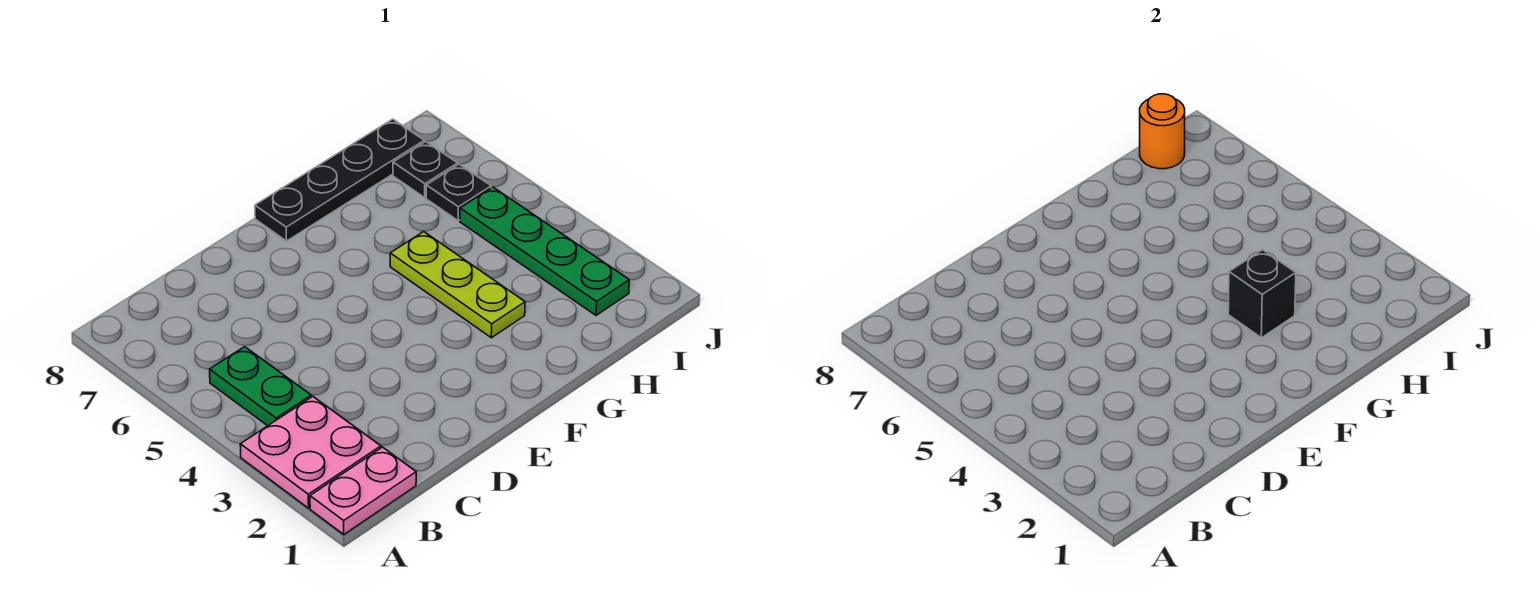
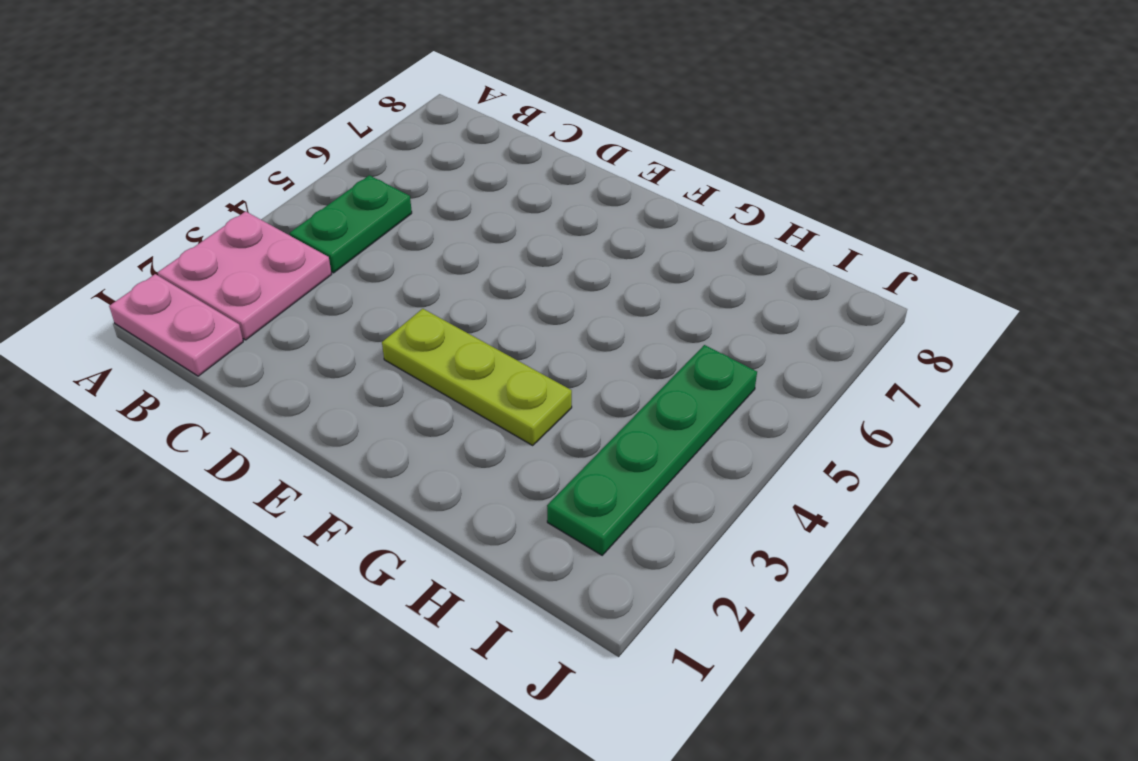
lime plate E3:G3 level 1 -> lime plate G3:G5 level 1
none -> black plate F8:I8 level 1
none -> black plate I6 level 1

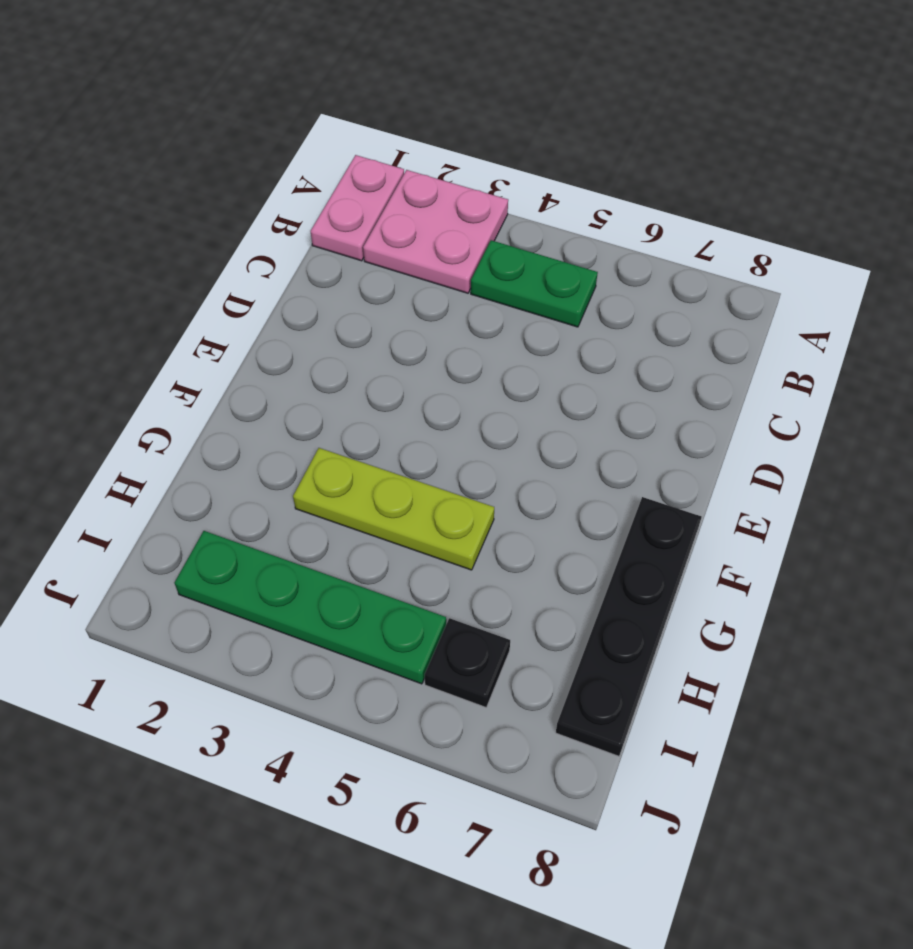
none -> black plate I7 level 1
none -> black brick G3 level 2

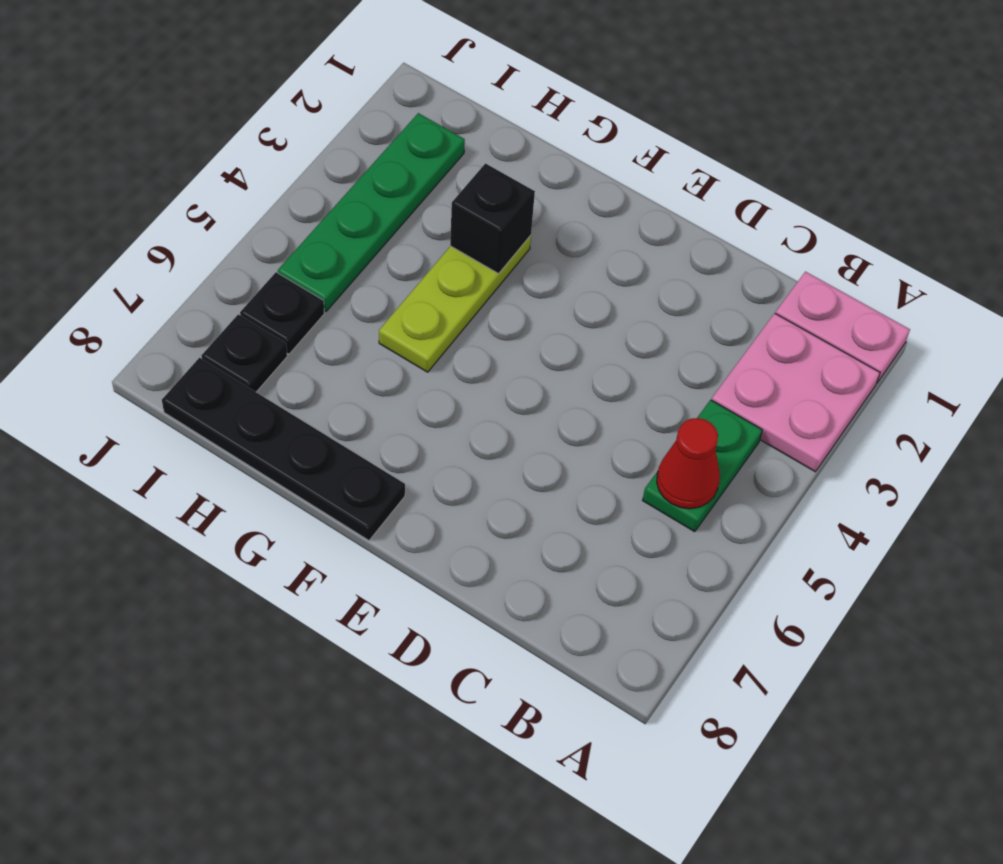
red cone B5 level 2 -> none
none -> orange round brick I8 level 2

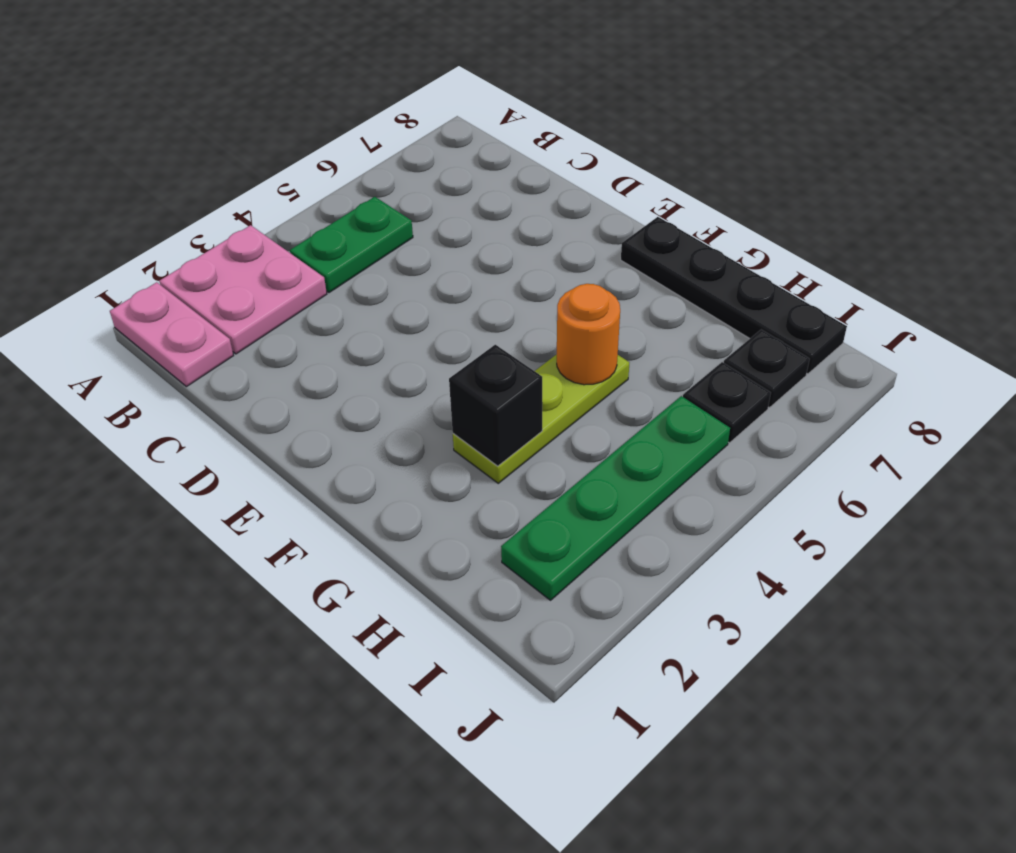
orange round brick G5 level 2 -> orange round brick I8 level 2

